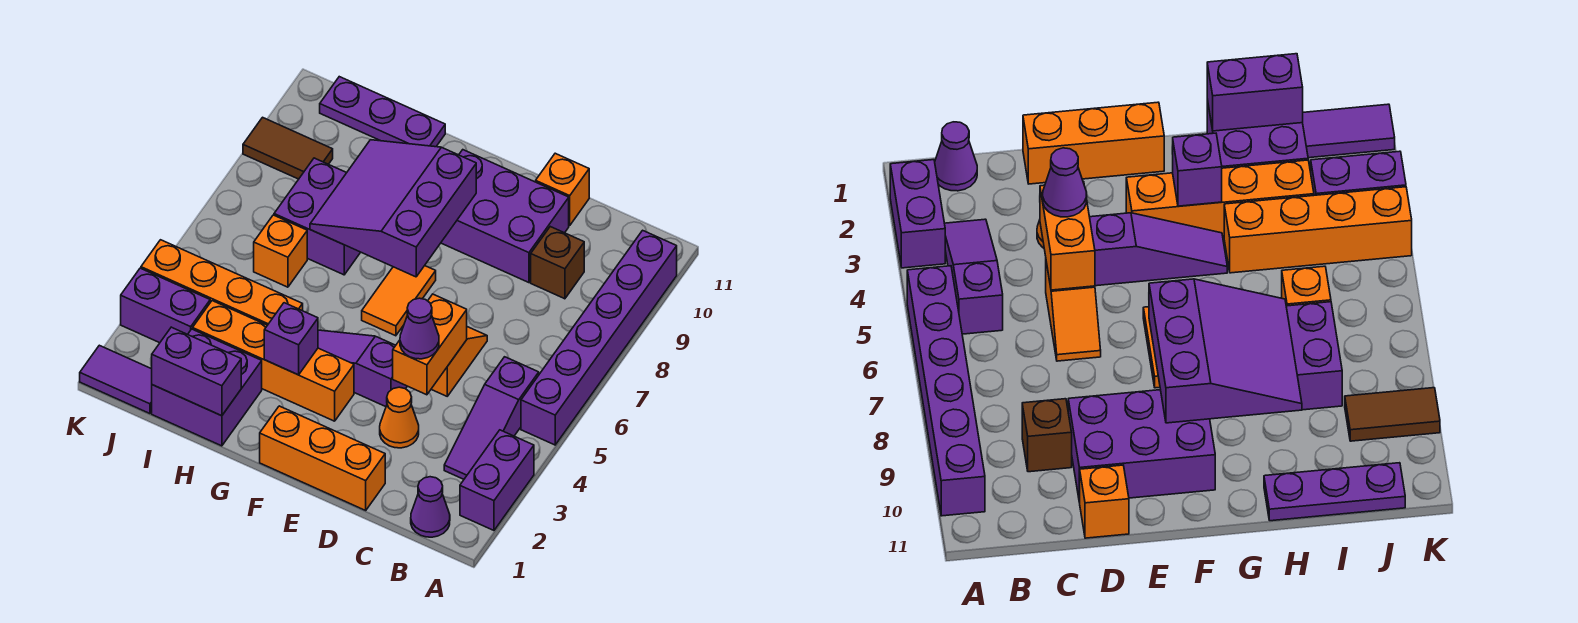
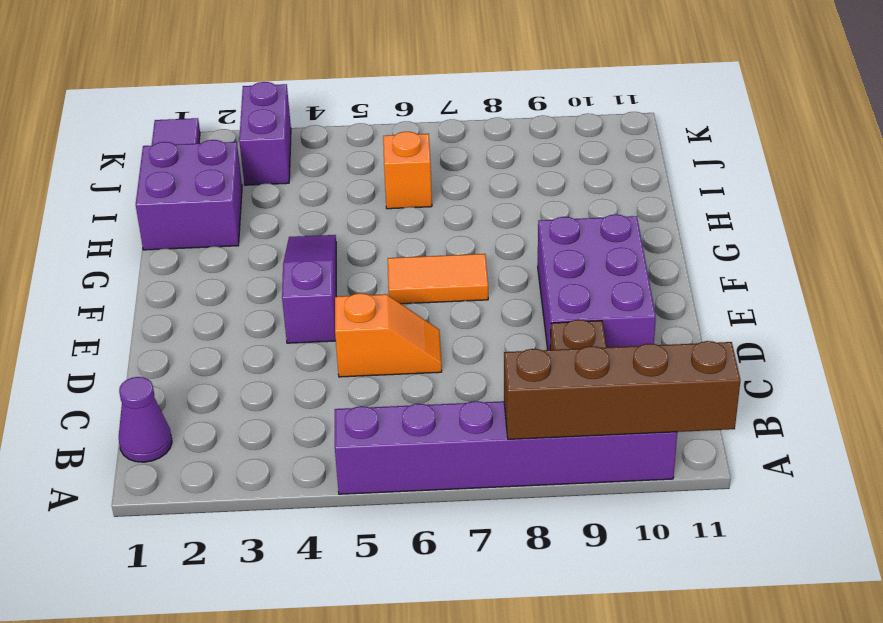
brown brick A8:A11 level 2 -> none
none -> purple brick A2:A3 level 1
none -> purple slope B3:B5 level 1 top 5
none -> orange brick D1:F1 level 1

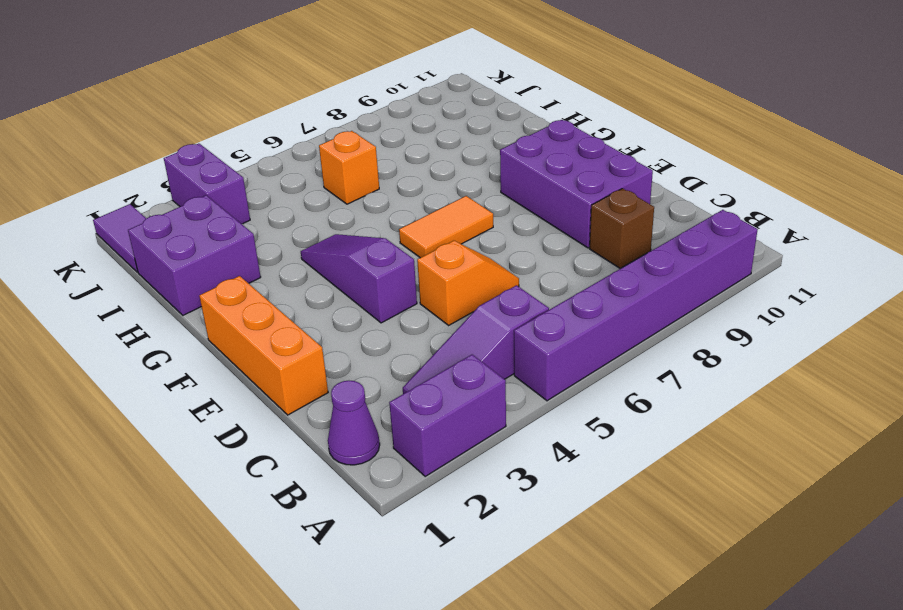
none -> orange cone D3 level 1
none -> orange brick D11 level 1
none -> orange brick F3:I3 level 1

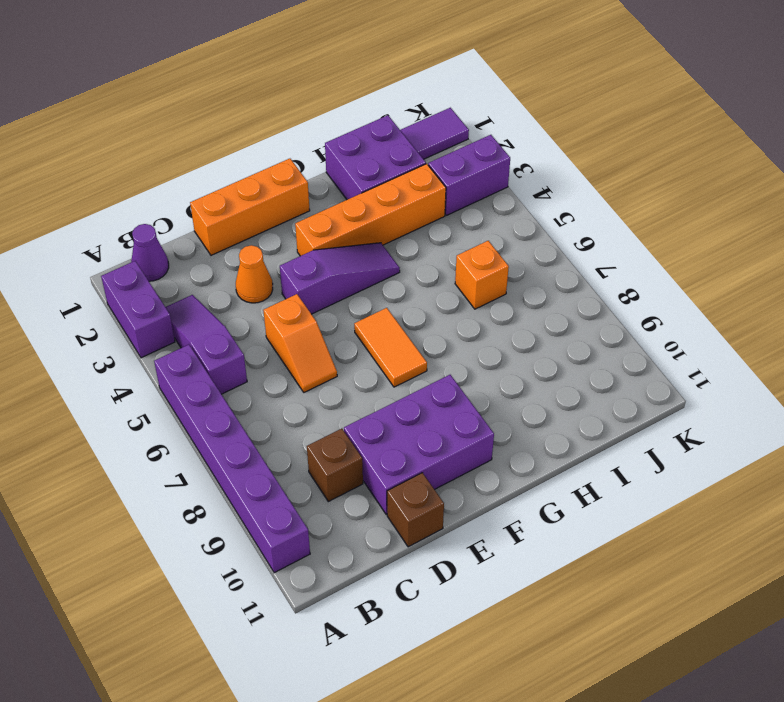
brown brick D11 level 1 -> orange brick D11 level 1
none -> orange brick H4:K4 level 1
none -> purple brick H7:I8 level 1
none -> purple plate H11:J11 level 1

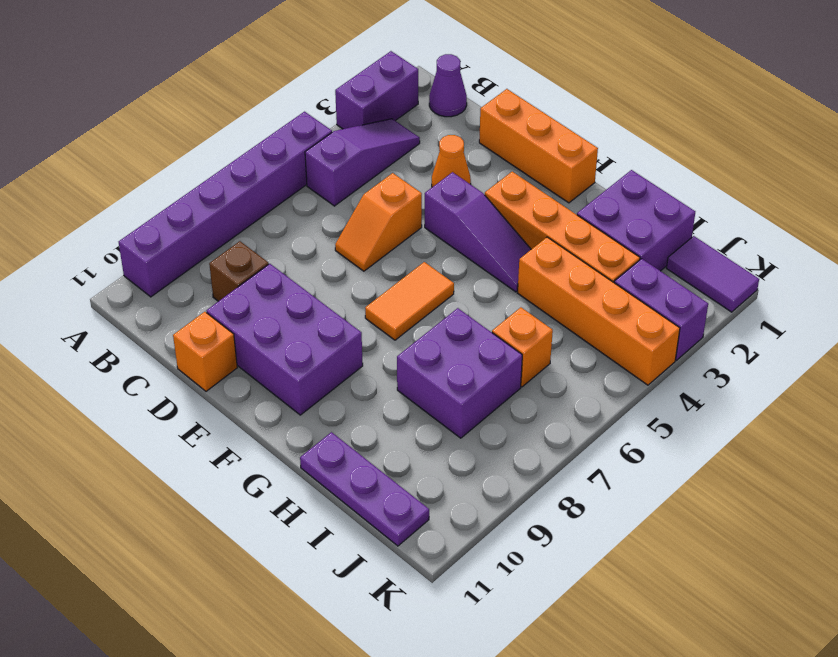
none -> brown tile J9:K9 level 1
none -> orange brick D4:D5 level 2
none -> purple slope F7:H9 level 2 top F

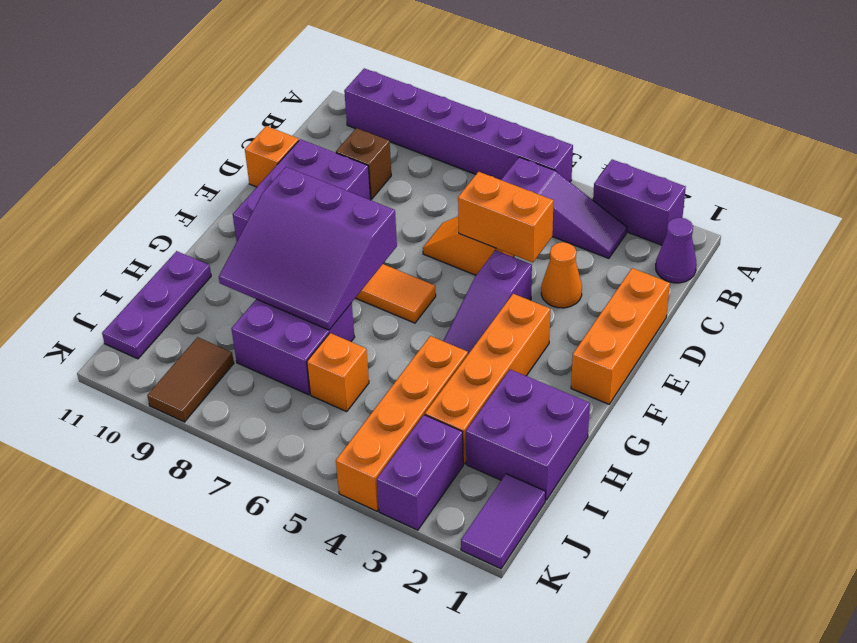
none -> purple brick G3 level 2
none -> purple brick H1:I1 level 2
none -> purple cone D4 level 3

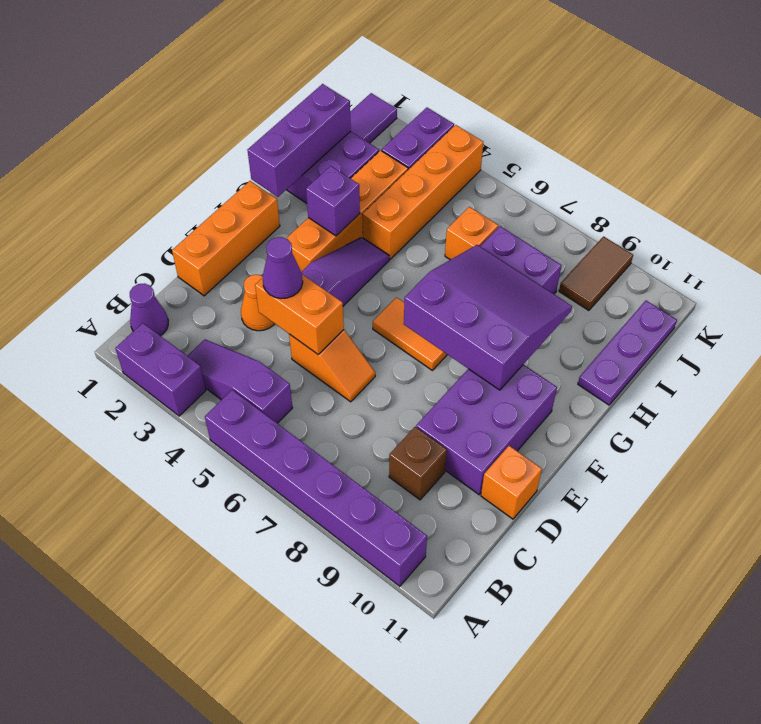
purple brick G1:I1 level 2 -> purple brick H1:I1 level 2

